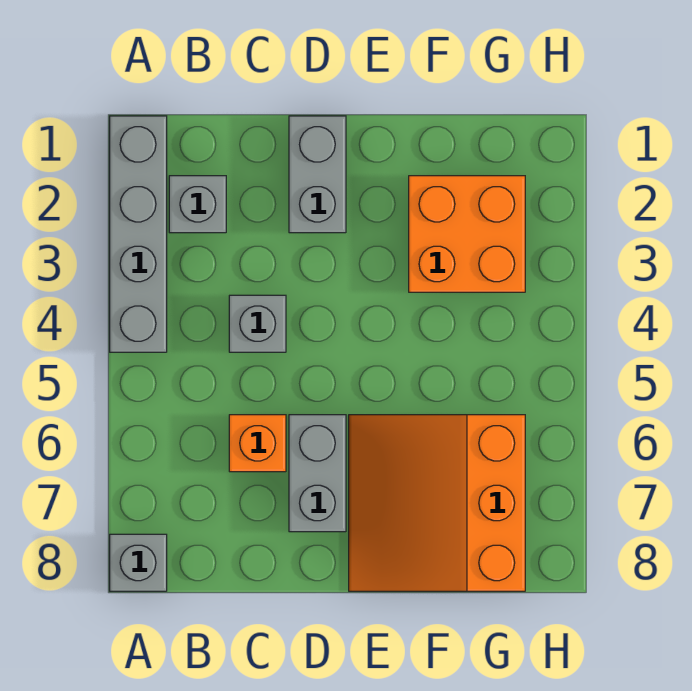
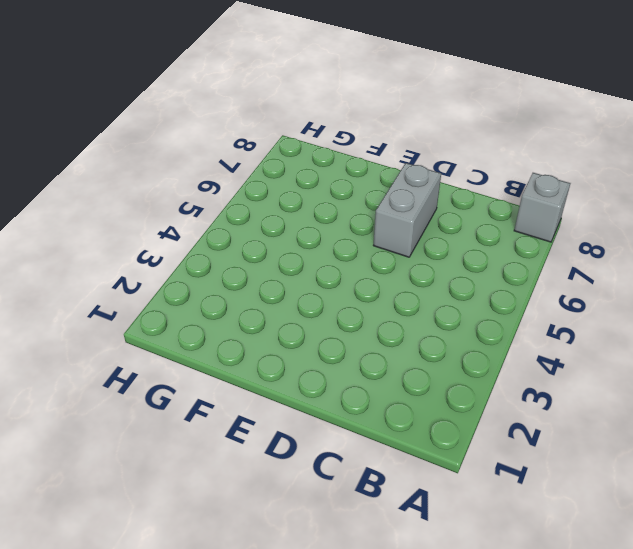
none -> grey brick A1:A4 level 1
none -> grey brick B2 level 1

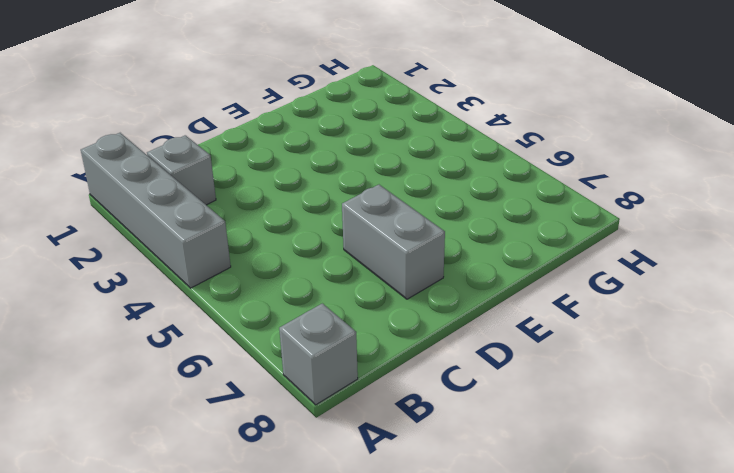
none -> grey brick C4 level 1
none -> orange brick C6 level 1

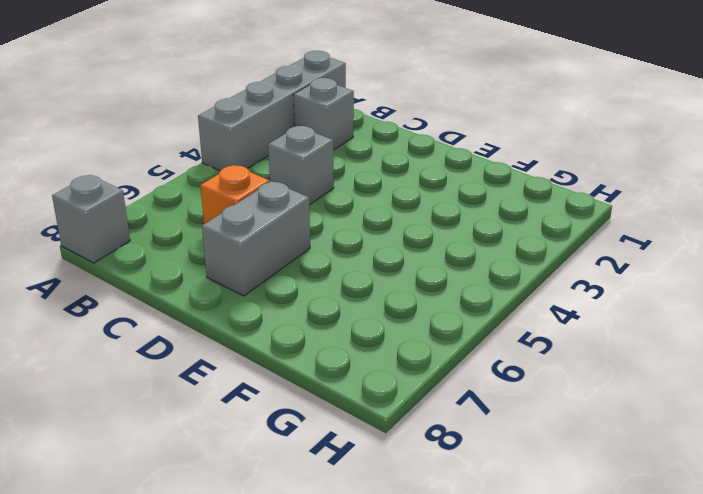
none -> grey brick D1:D2 level 1
none -> orange slope E6:G8 level 1 top G

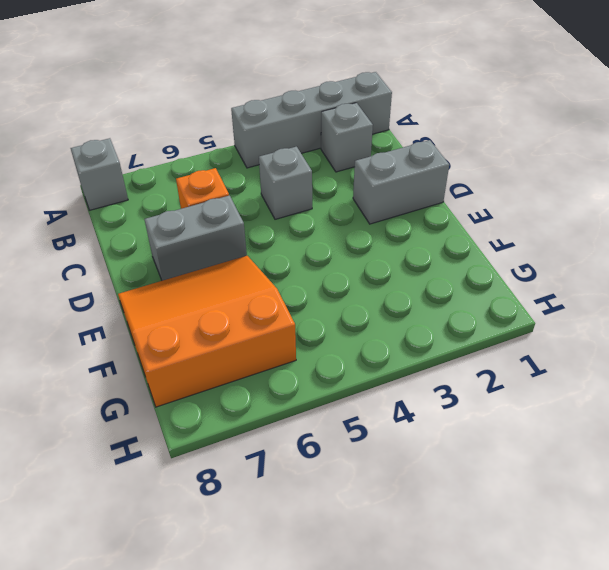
none -> orange brick F2:G3 level 1

